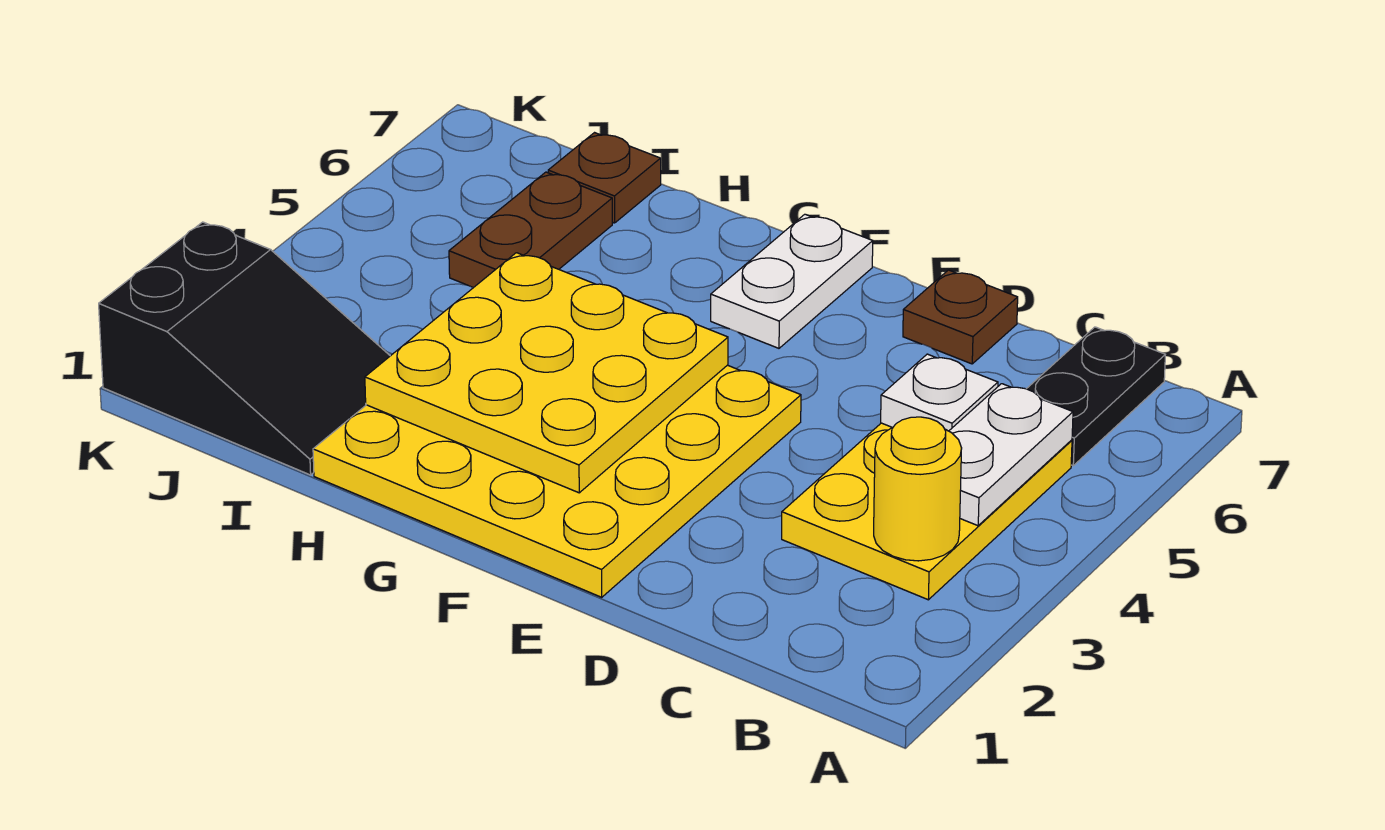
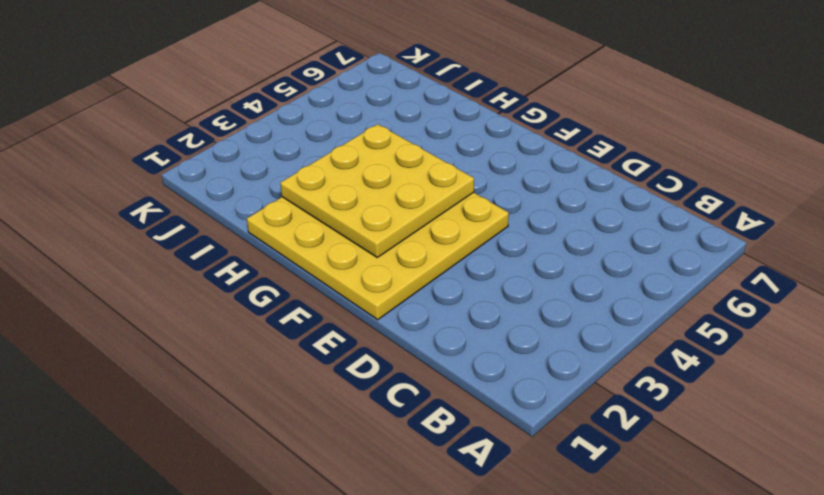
none -> yellow plate B3:C5 level 1
none -> black plate B6:B7 level 1
none -> brown plate D7 level 1

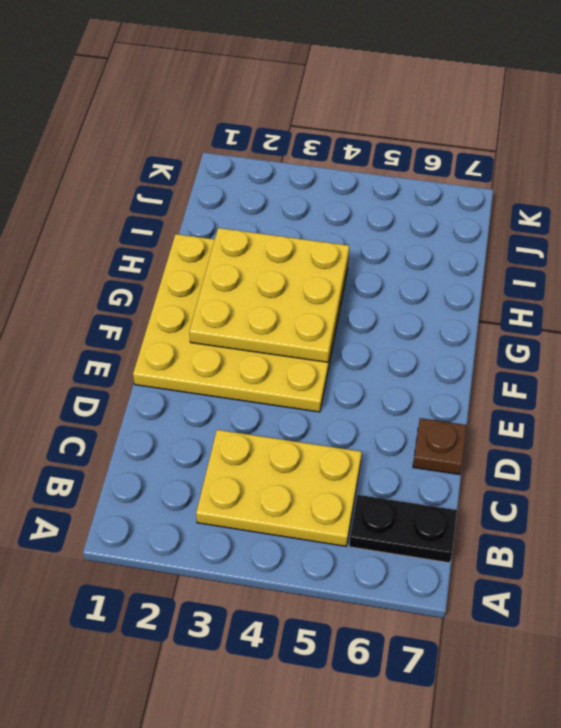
none -> white plate F6:F7 level 1
none -> black slope I1:K2 level 1 top K
none -> brown plate I5:I6 level 1

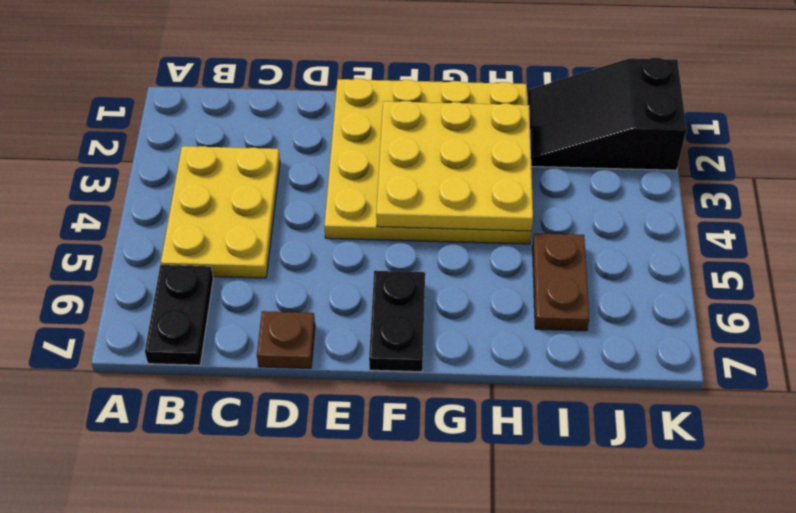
black plate F6:F7 level 1 -> white plate F6:F7 level 1
none -> brown plate I7 level 1
none -> yellow round brick B3 level 2
none -> white plate B4:B5 level 2

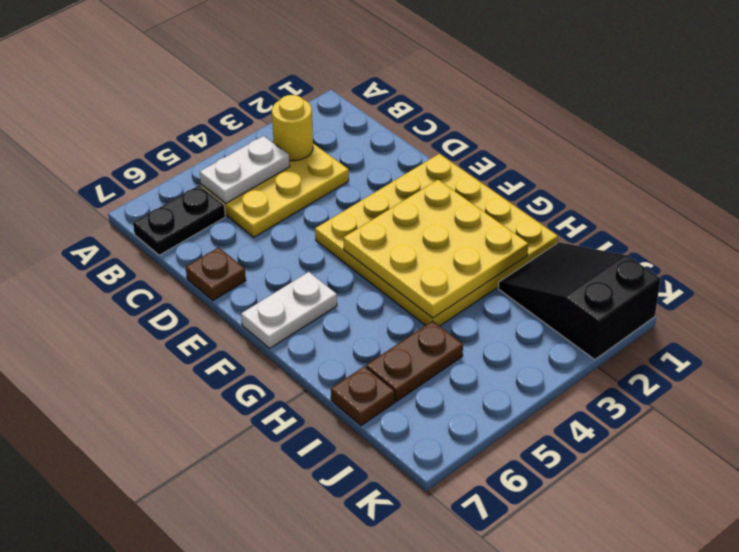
none -> white plate C5 level 2

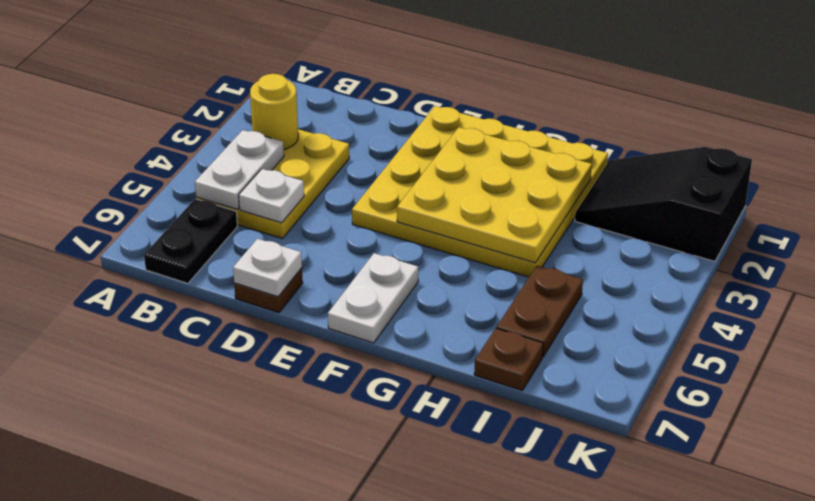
white plate D7 level 2 -> none

